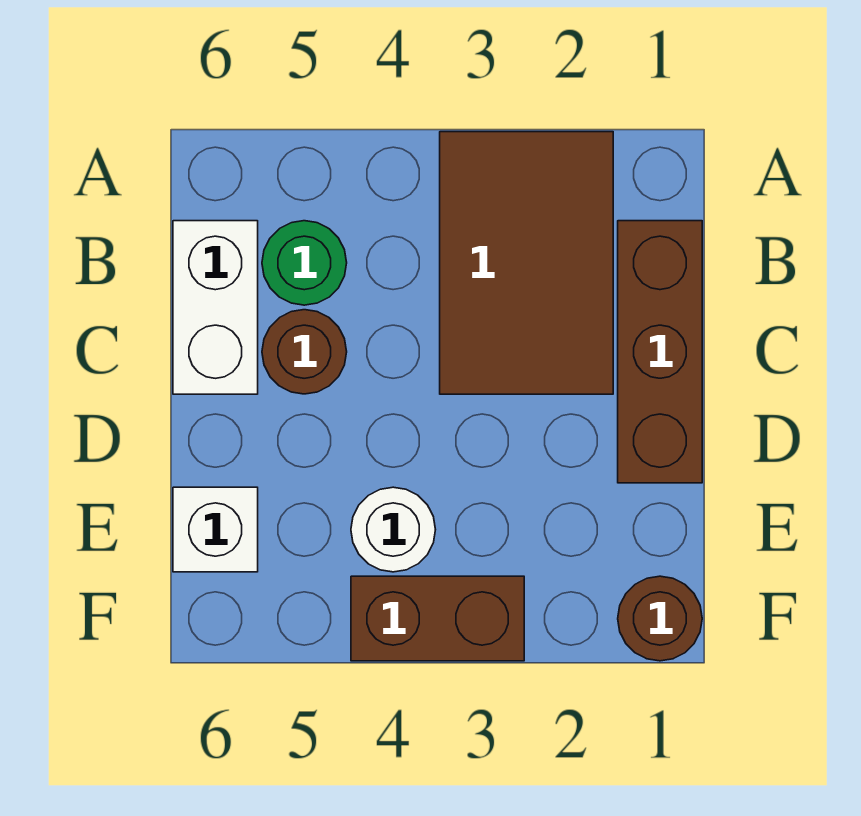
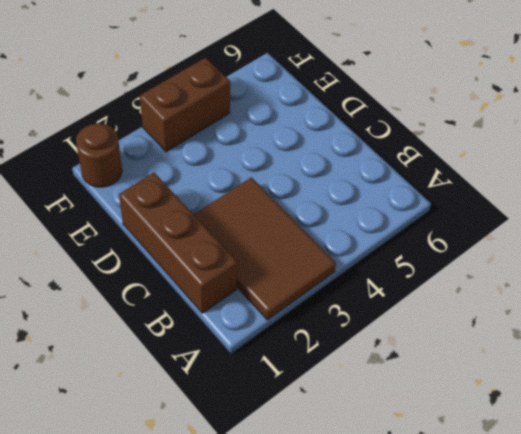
none -> green round brick B5 level 1
none -> white brick B6:C6 level 1

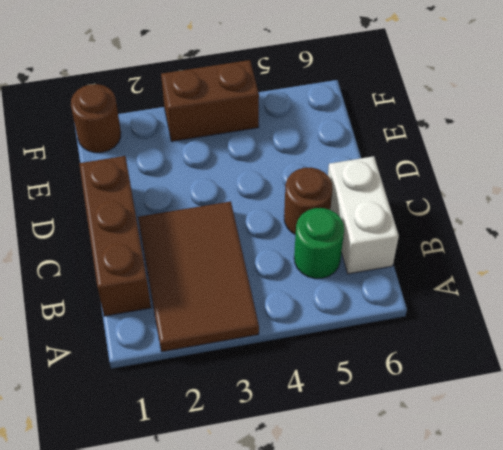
none -> white round brick E4 level 1
none -> white brick E6 level 1

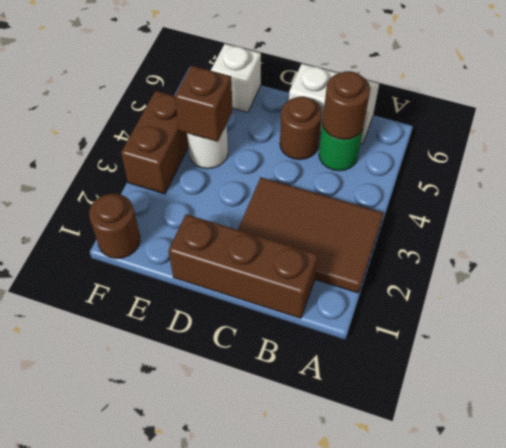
brown round brick B5 level 2 -> none
brown brick E4 level 2 -> none

